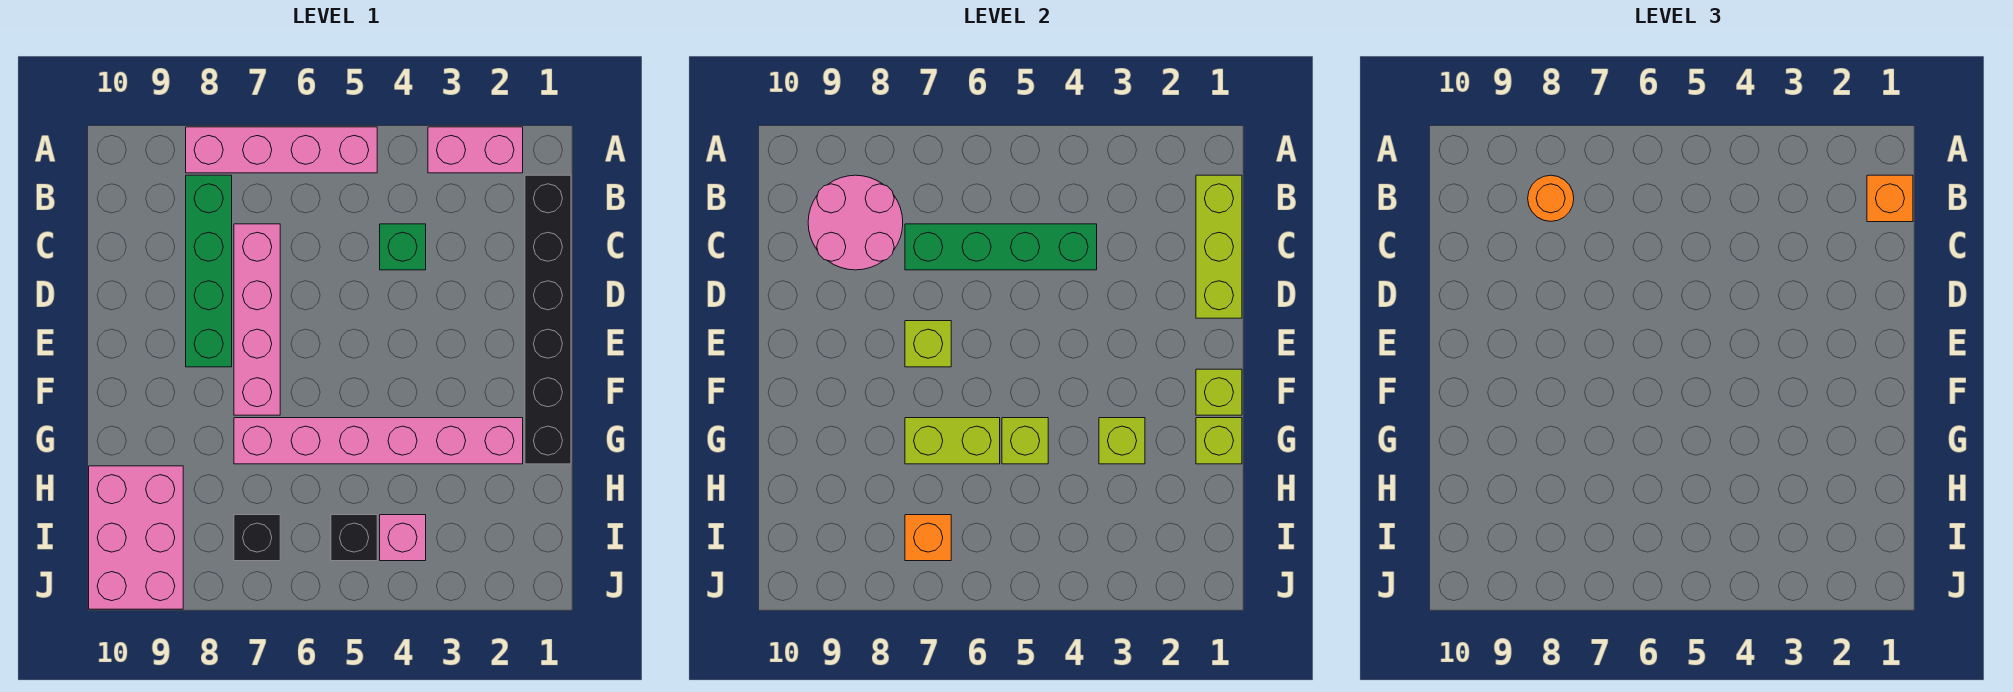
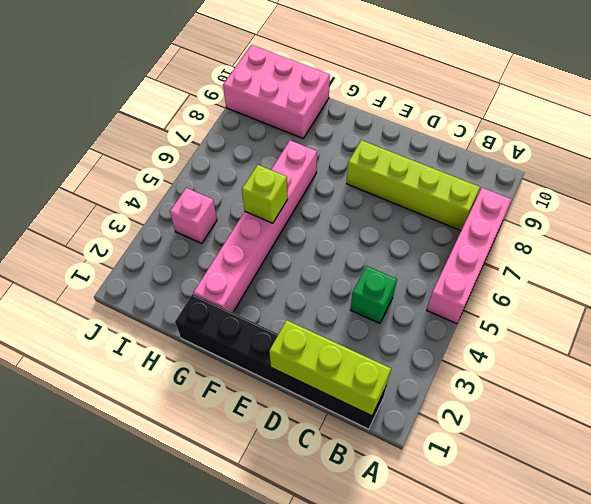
lime brick B8:E8 level 1 -> green brick B8:E8 level 1
none -> pink brick A2:A3 level 1
none -> pink brick C7:F7 level 1
none -> black brick I5 level 1

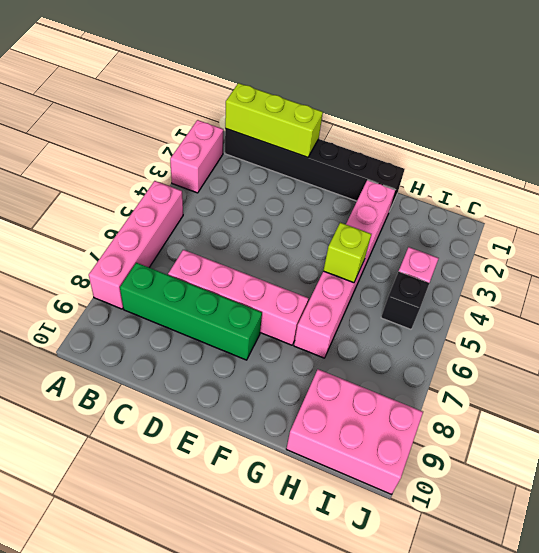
none -> green brick C4 level 1
none -> black brick I7 level 1
none -> pink round brick B8:C9 level 2

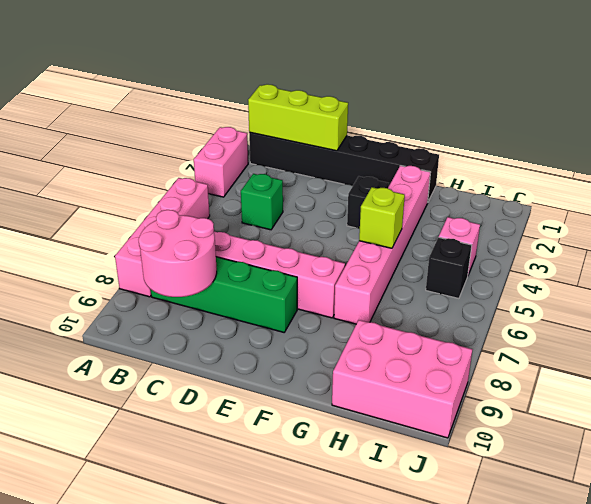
black brick F3 level 1 -> black brick I7 level 1
none -> green brick C4:C7 level 2
none -> lime brick E7 level 2
none -> lime brick F1 level 2

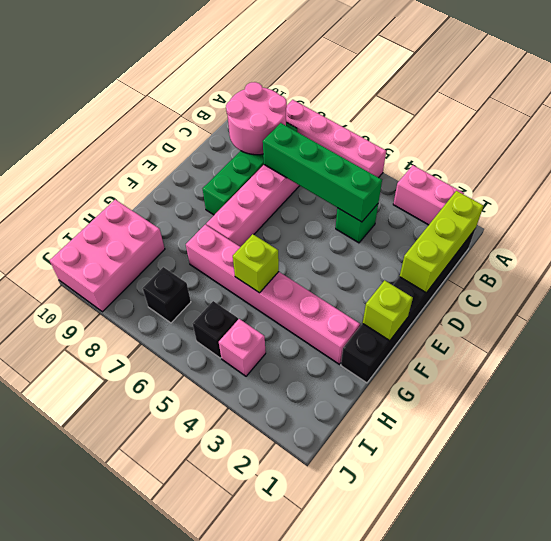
none -> lime brick E7 level 2
none -> lime brick G1 level 2
none -> lime brick G3 level 2

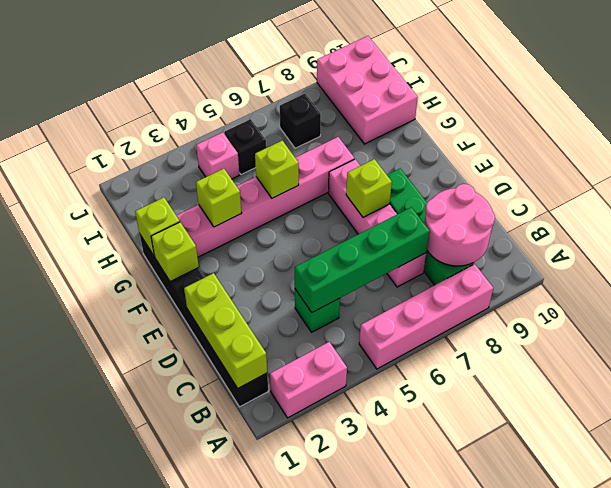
none -> lime brick G6:G7 level 2
none -> orange brick I7 level 2
none -> orange brick B1 level 3

